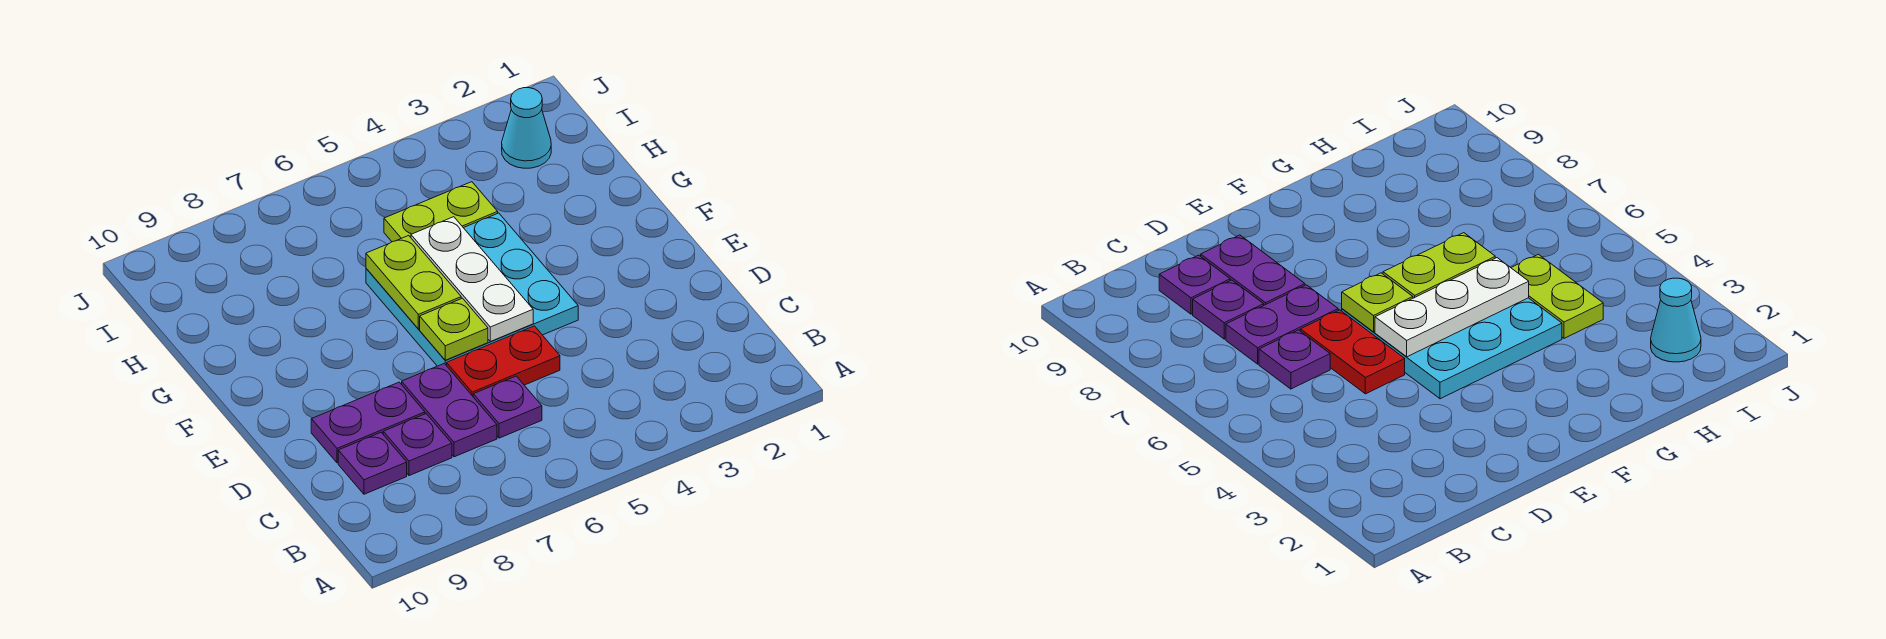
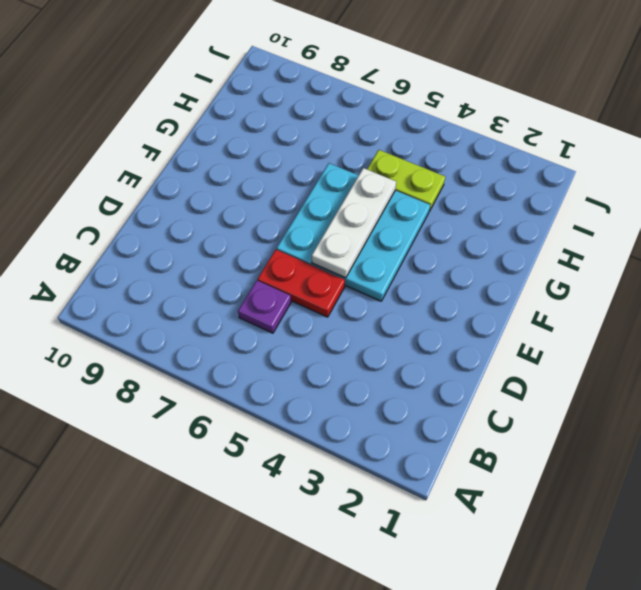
none -> purple plate C7:D7 level 1
none -> purple plate C8 level 1
none -> purple plate C9 level 1

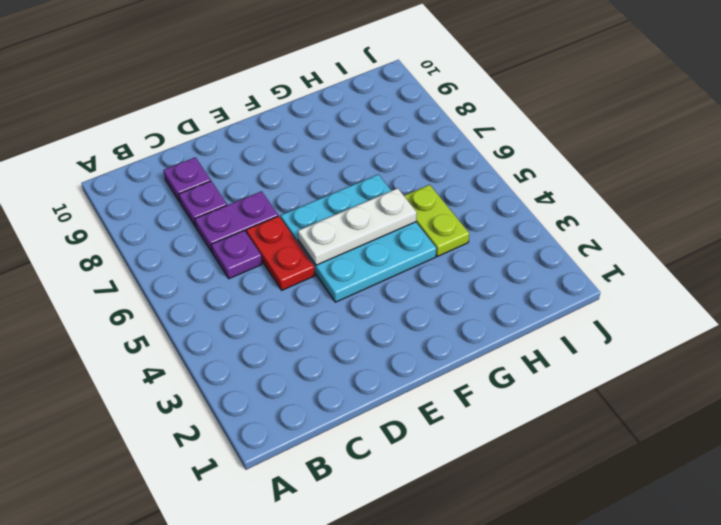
none -> purple plate D8:D9 level 1
none -> cyan cone I2 level 1
none -> lime plate E6 level 2

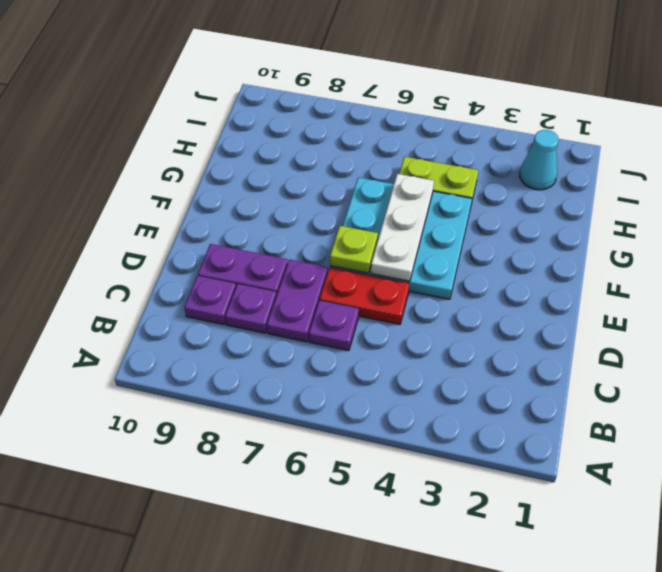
none -> lime plate F6:G6 level 2

